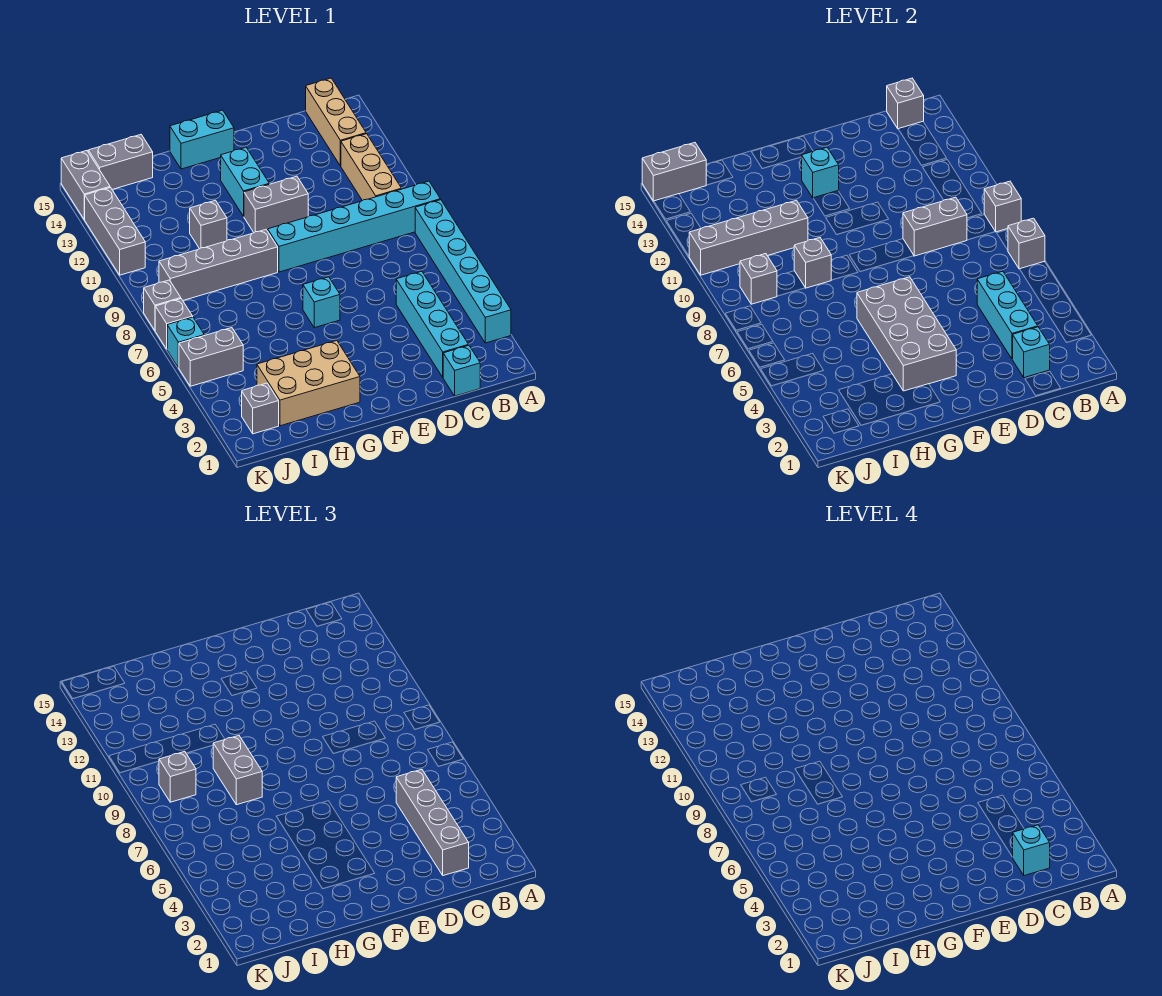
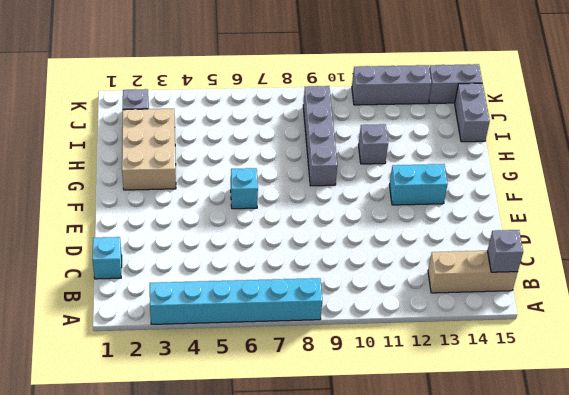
none -> cyan brick A9:F9 level 1
none -> tan brick B10:B12 level 1
none -> cyan brick C2:C5 level 1
none -> grey brick E11:F11 level 1

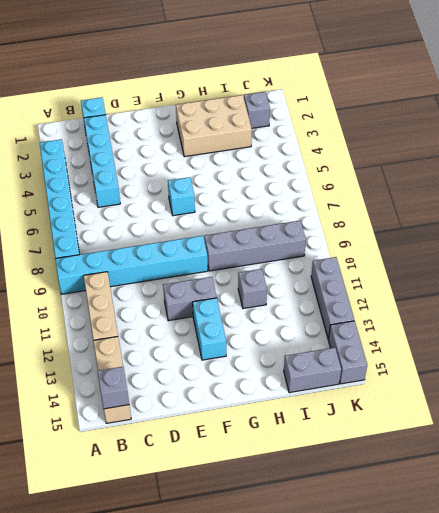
none -> cyan brick F15:G15 level 1
none -> grey brick J5:K5 level 1
none -> cyan brick K6 level 1
none -> grey brick K7 level 1

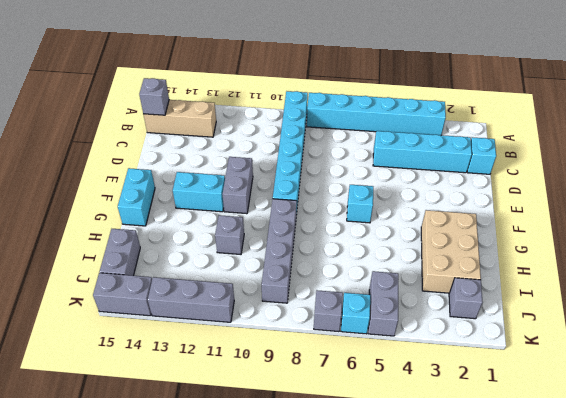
none -> tan brick B10:B12 level 1
none -> grey brick K8 level 1
none -> grey brick A7 level 2
none -> grey brick A9 level 2

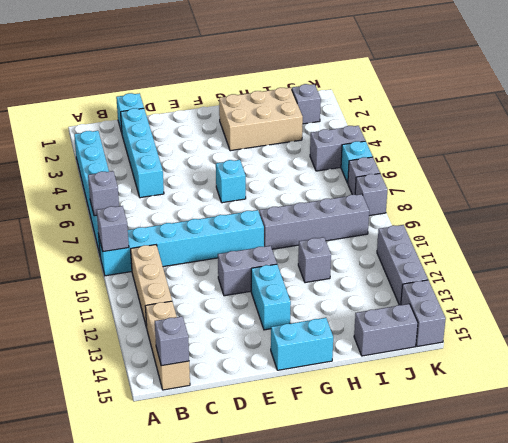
none -> cyan brick C2 level 2
none -> cyan brick C3:C5 level 2
none -> grey brick C9:D9 level 2
none -> grey brick F3:G6 level 2

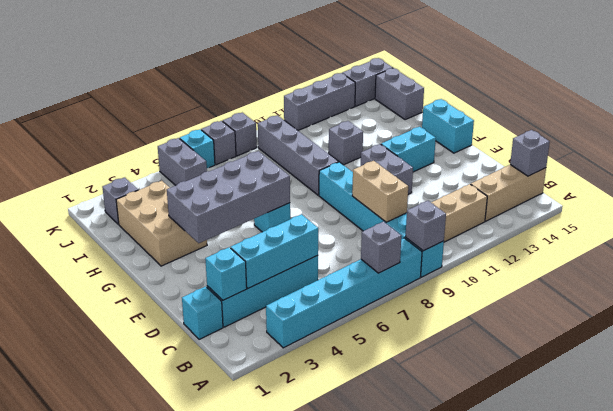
tan brick C9:D9 level 2 -> grey brick C9:D9 level 2
none -> cyan brick F13 level 2
none -> grey brick H9 level 2
none -> grey brick H11:K11 level 2
none -> grey brick J9 level 2

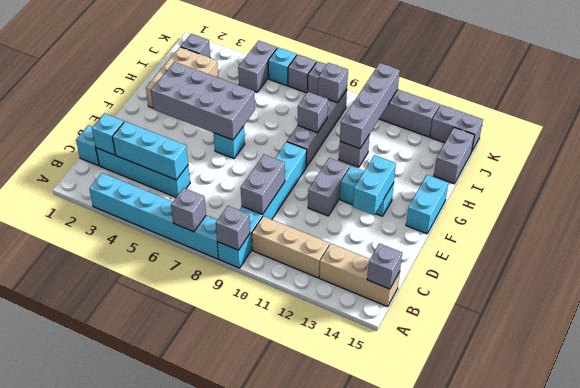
cyan brick E13:F13 level 2 -> cyan brick F13 level 2
none -> grey brick J15:K15 level 2
none -> grey brick C2:C5 level 3
none -> grey brick H8:H9 level 3
none -> grey brick J9 level 3

